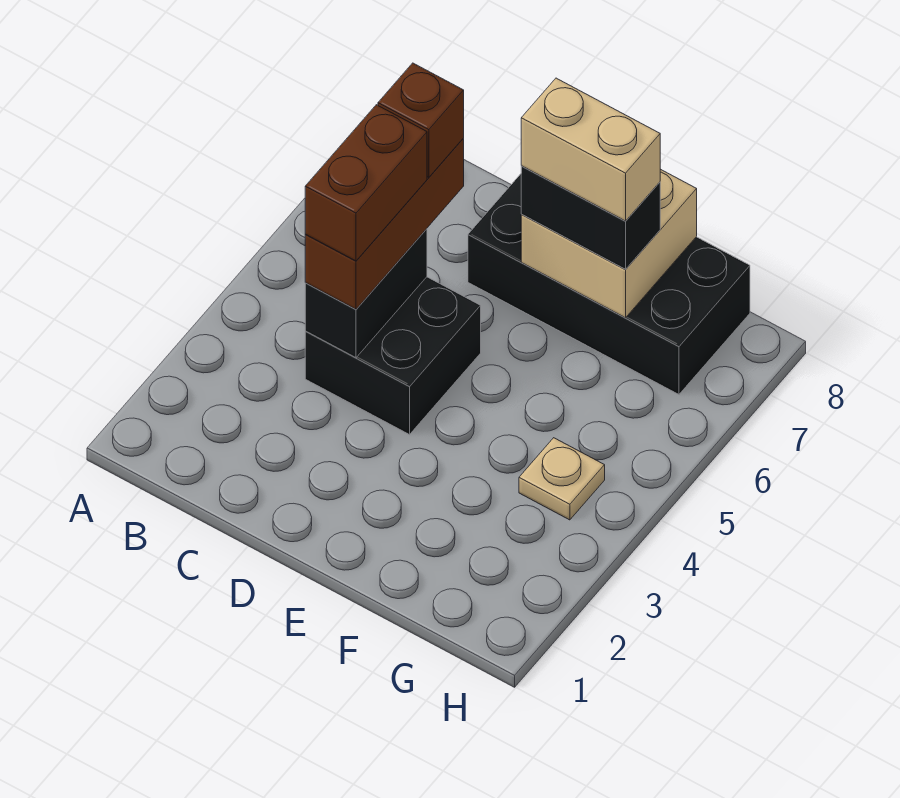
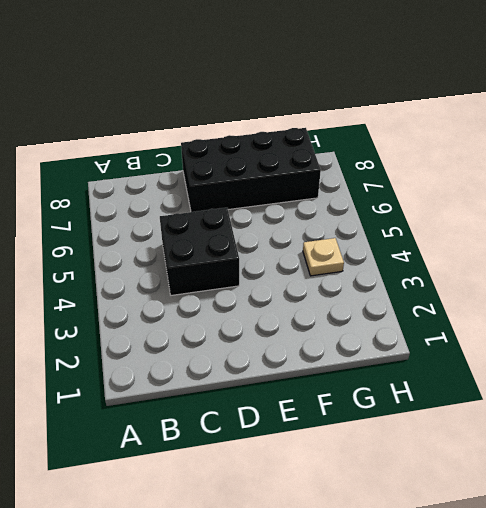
none -> black brick C4:C5 level 2
none -> tan brick E7:F8 level 2

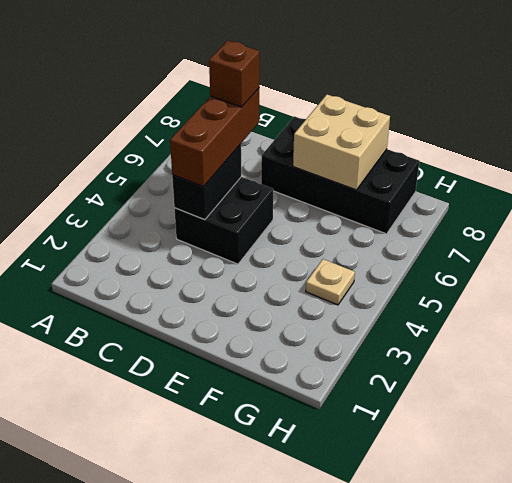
none -> black brick E7:F7 level 3
none -> brown brick C4:C5 level 4

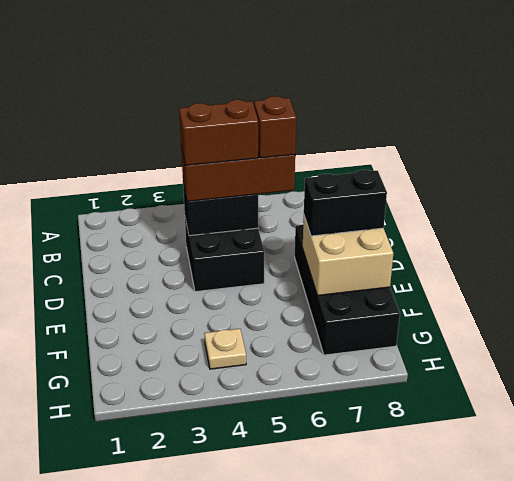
black brick E7:E8 level 3 -> black brick E7:F7 level 3
none -> tan brick E7:F7 level 4

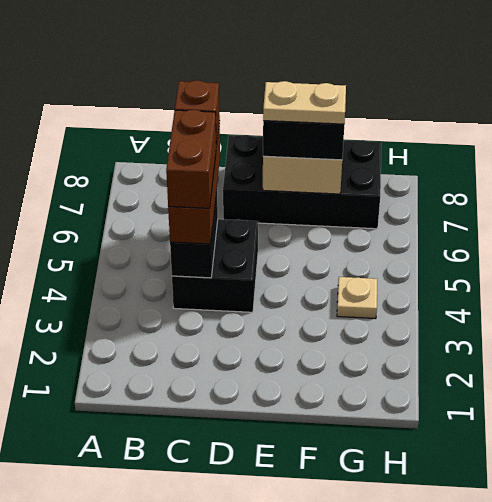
tan plate E7:F7 level 4 -> tan brick E7:F7 level 4

